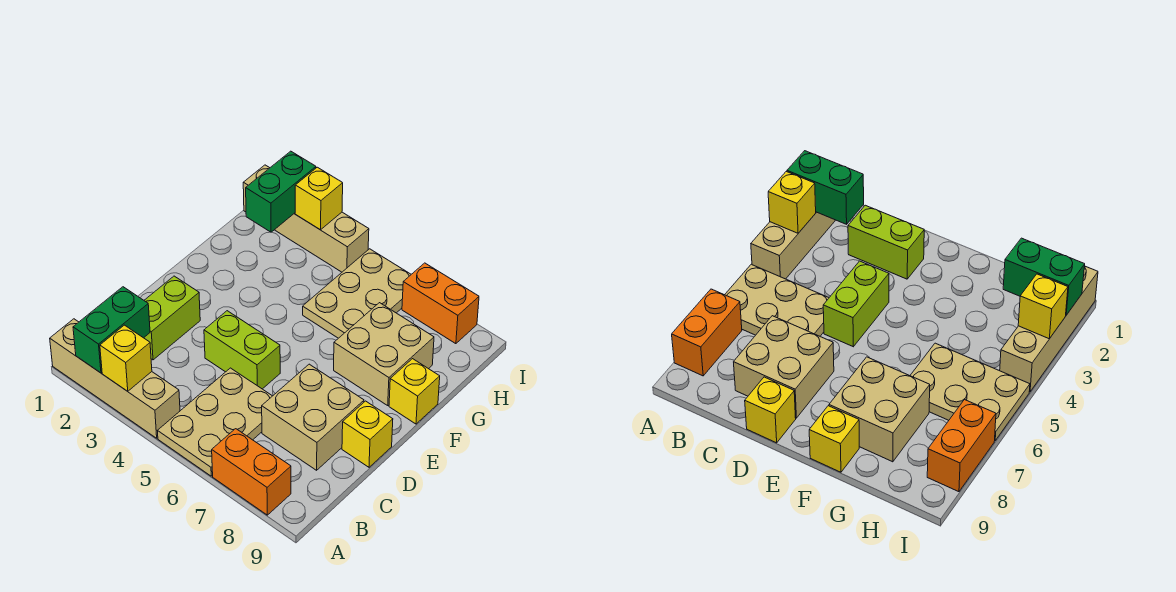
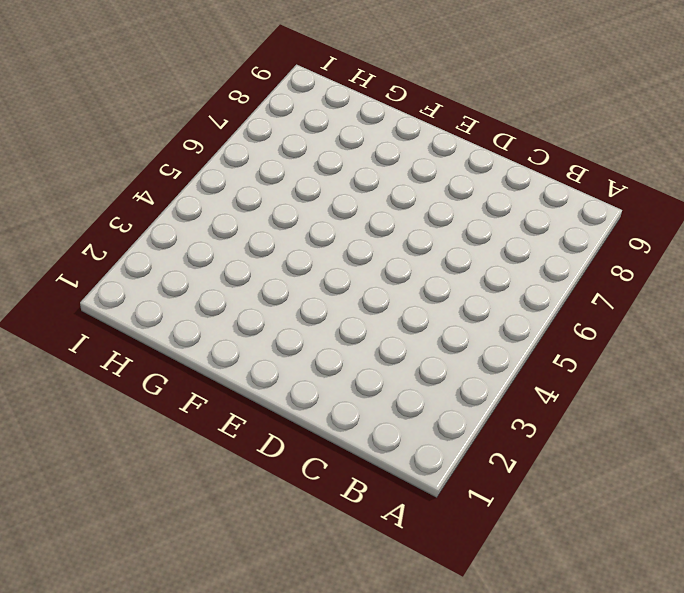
none -> tan brick A1:A4 level 1
none -> tan plate A5:C6 level 1
none -> orange brick A7:A8 level 1

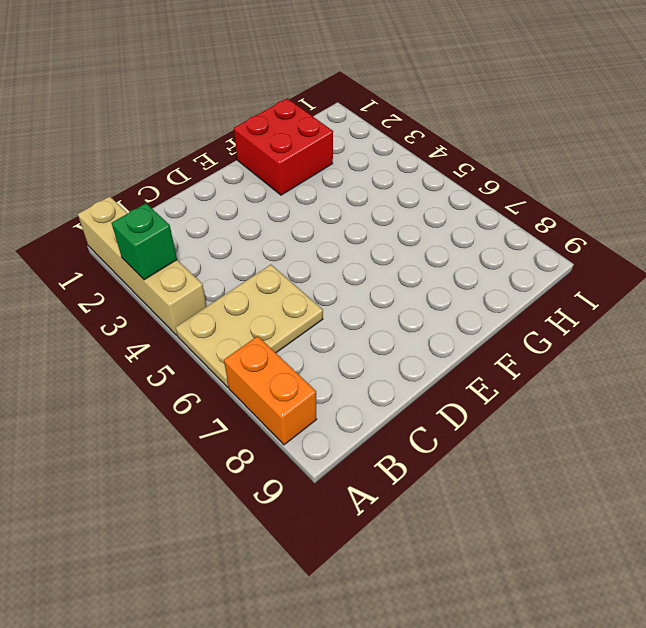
green brick A3 level 2 -> yellow brick A3 level 2
red brick F1:G2 level 1 -> none
none -> lime brick C2:D2 level 1
none -> tan brick C7:D8 level 1
none -> lime brick D4:D5 level 1

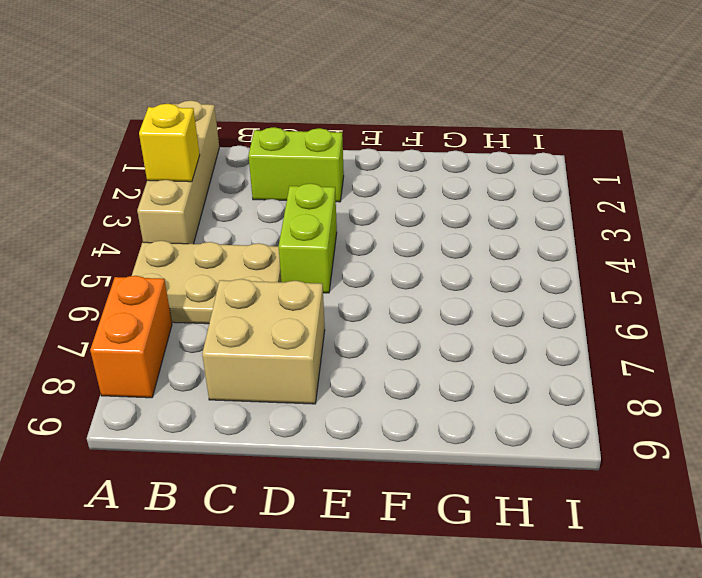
none -> yellow brick D9 level 1
none -> tan brick F7:G8 level 1
none -> yellow brick F9 level 1

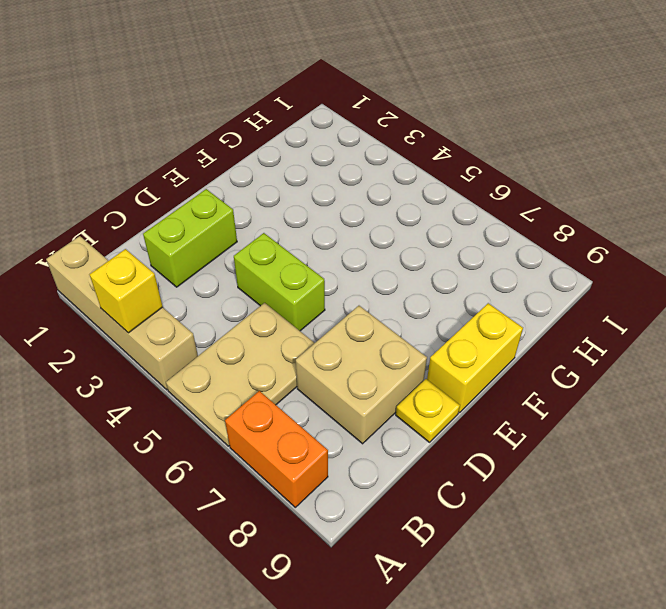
yellow plate D9 level 1 -> yellow brick D9 level 1
yellow brick E9:F9 level 1 -> yellow brick F9 level 1
none -> tan brick F7:G8 level 1
none -> tan plate G5:I6 level 1
none -> tan brick I1:I4 level 1

